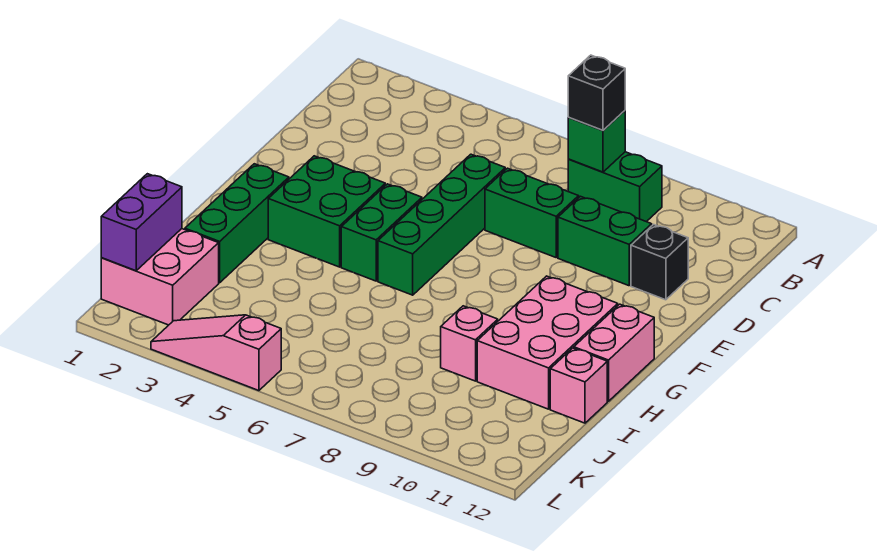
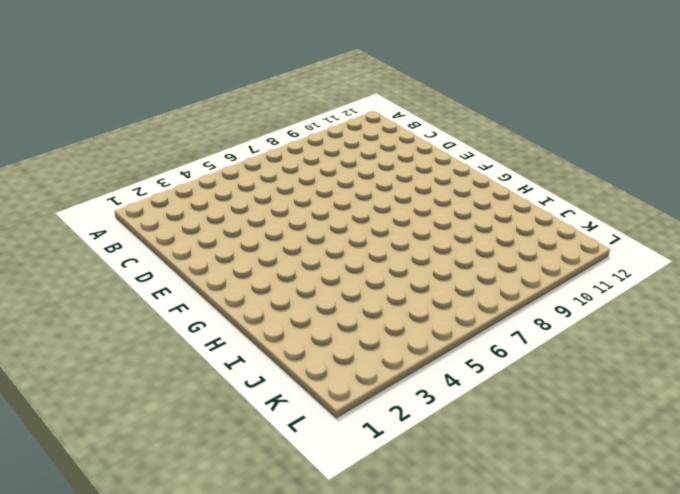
none -> green brick B8:B9 level 1
none -> green brick D6:G6 level 1
none -> green brick D7:D8 level 1

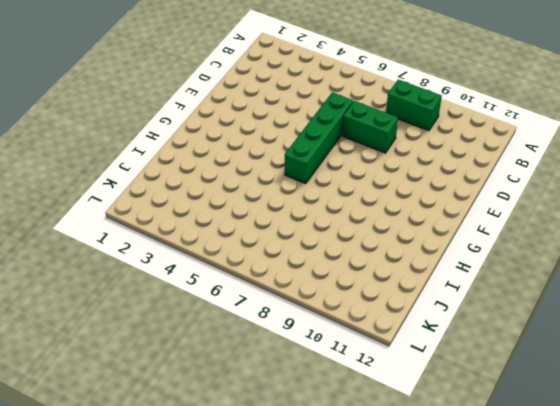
none -> green brick D9:D10 level 1
none -> black brick D11 level 1
none -> green brick F3:G4 level 1

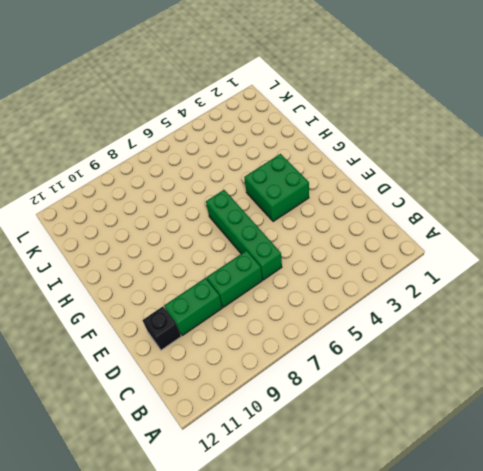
none -> green brick B8:B9 level 1
none -> green brick F5:G5 level 1
none -> green brick G2:I2 level 1

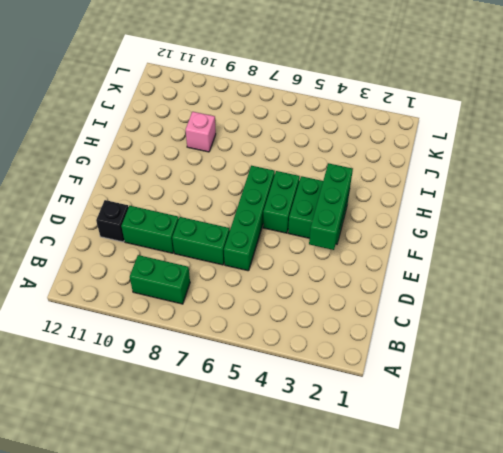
green brick E3:G3 level 2 -> green brick G2:I2 level 1
none -> pink brick G10:I11 level 1
none -> pink brick G12:H12 level 1
none -> pink brick I12 level 1

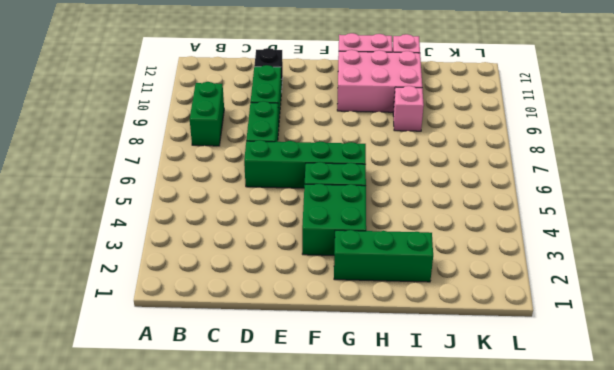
none -> pink brick J1:K2 level 1
none -> pink slope L3:L5 level 1 top 5
none -> green brick B8 level 2

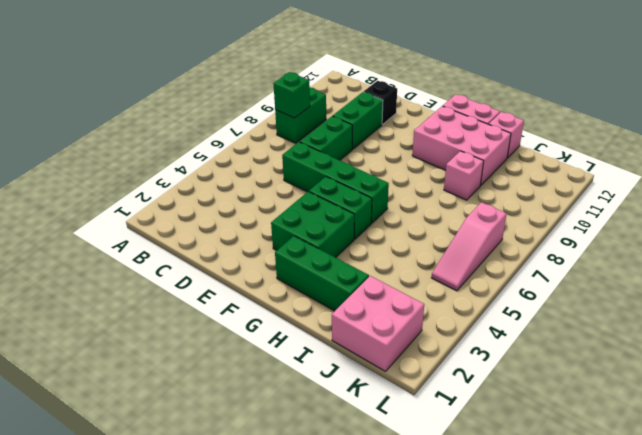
pink slope K5:K7 level 1 top 7 -> pink slope L3:L5 level 1 top 5
none -> purple brick J1:K1 level 2
none -> black brick B8 level 3

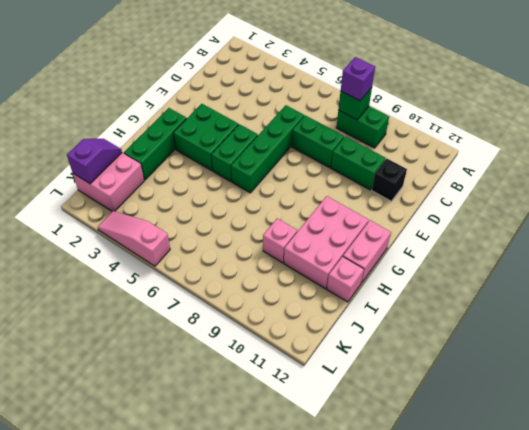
purple brick B8 level 3 -> black brick B8 level 3
purple slope J1:K1 level 2 top K -> purple brick J1:K1 level 2

